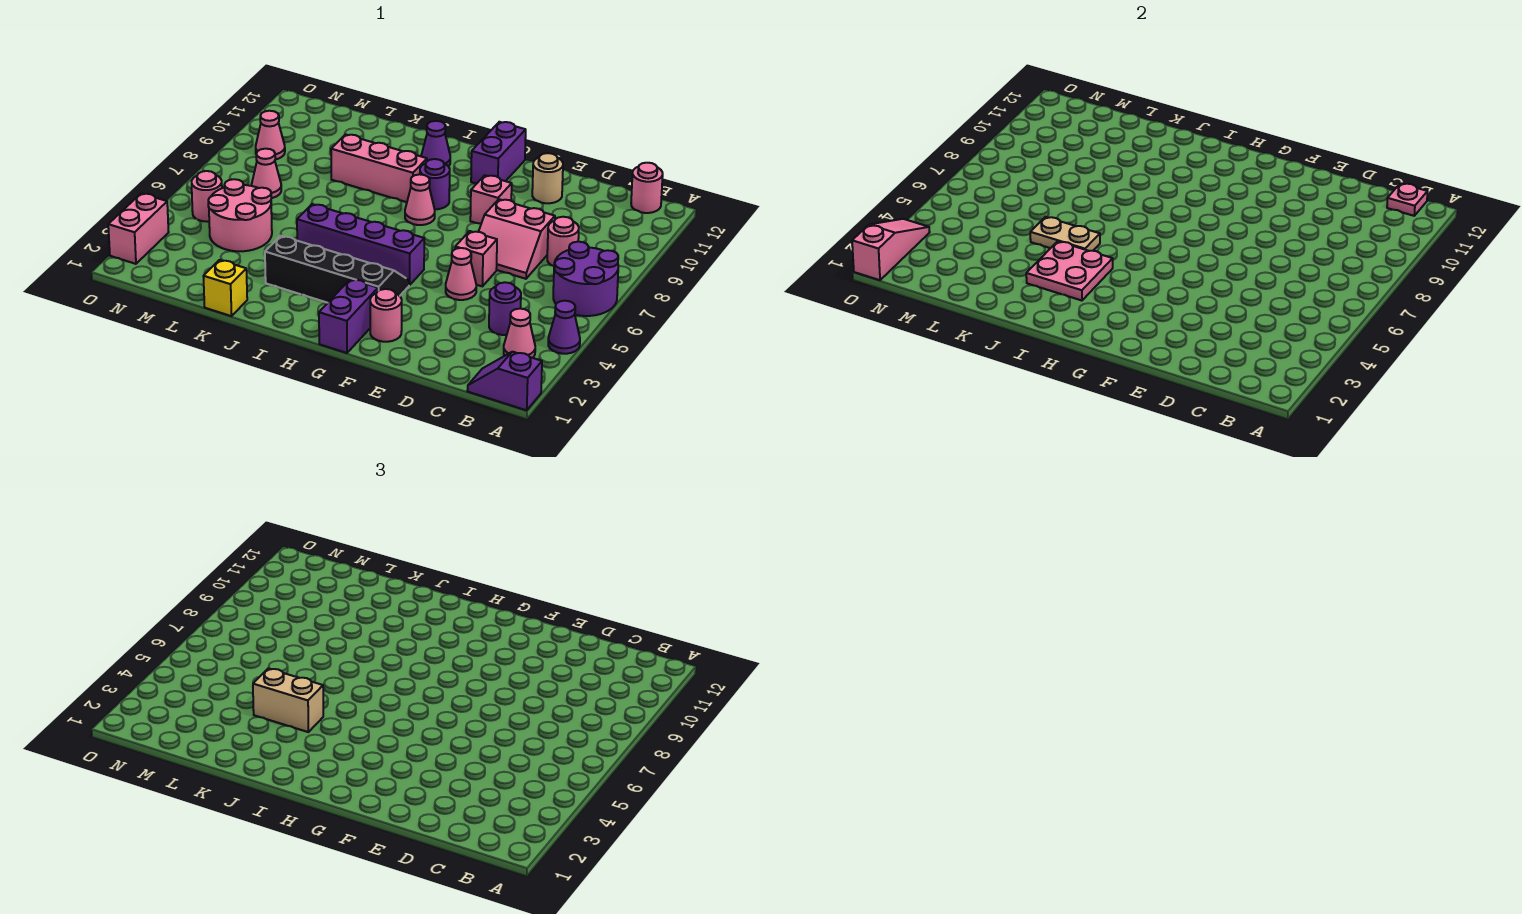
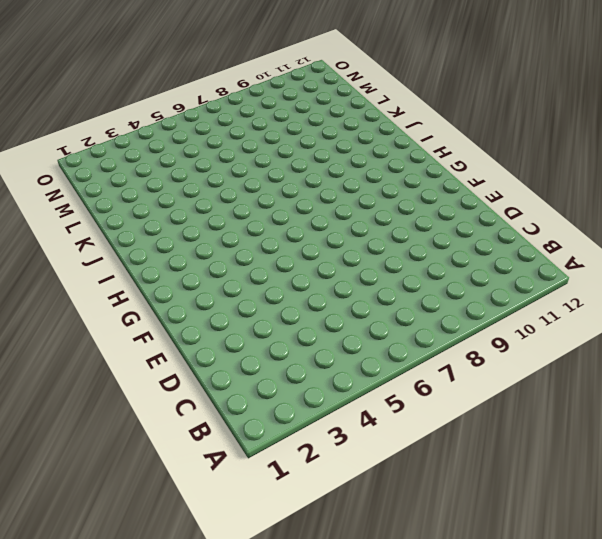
none -> purple slope A1:B1 level 1 top A
none -> purple cone A4 level 1
none -> purple round brick A6:B7 level 1
none -> pink cone B3 level 1

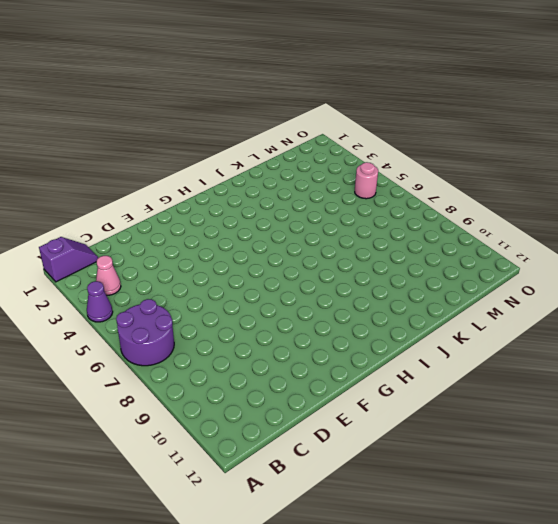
none -> pink round brick B12 level 1
none -> purple round brick C4 level 1
none -> pink round brick C8 level 1
none -> pink slope D7:E8 level 1 top 8

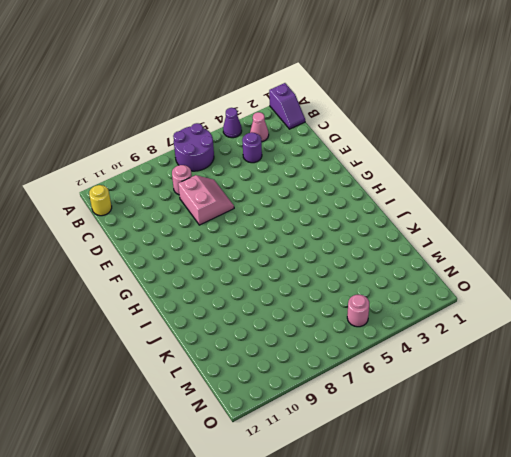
yellow round brick B12 level 1 -> pink round brick B12 level 1
none -> pink cone E5 level 1
none -> pink brick E6 level 1
none -> tan round brick E11 level 1
none -> pink round brick F2 level 1

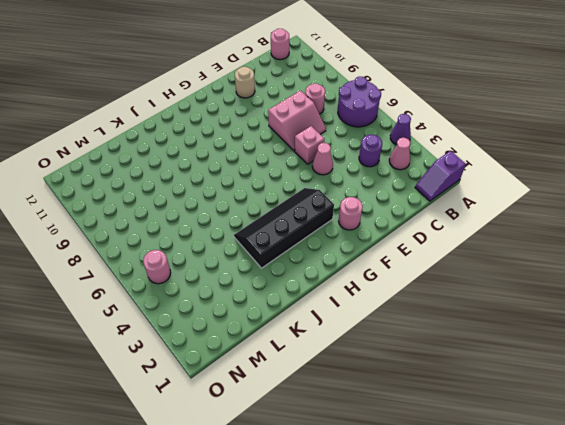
none -> pink brick F9 level 1
none -> purple brick G1:G2 level 1
none -> purple brick G5:J5 level 1
none -> purple brick G11:G12 level 1

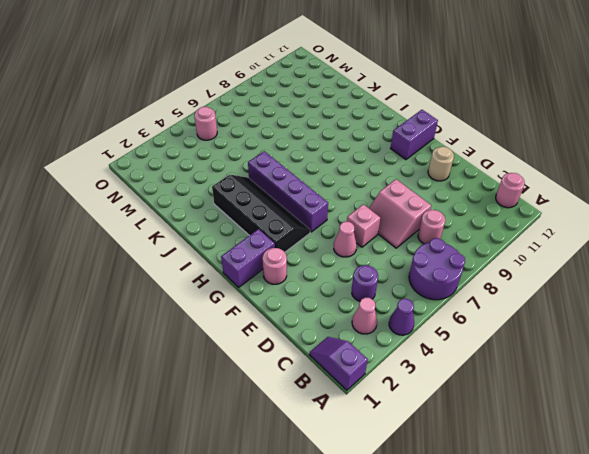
none -> pink brick F9 level 1
none -> pink cone H8 level 1
none -> purple round brick H9 level 1
none -> pink brick I9:K9 level 1

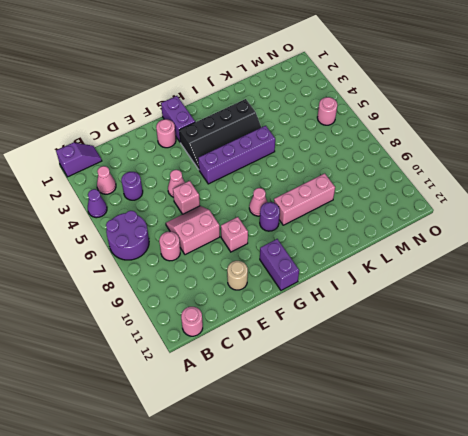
none -> purple cone I11 level 1
none -> yellow brick K1 level 1
none -> pink round brick L4:M5 level 1
none -> pink cone M7 level 1

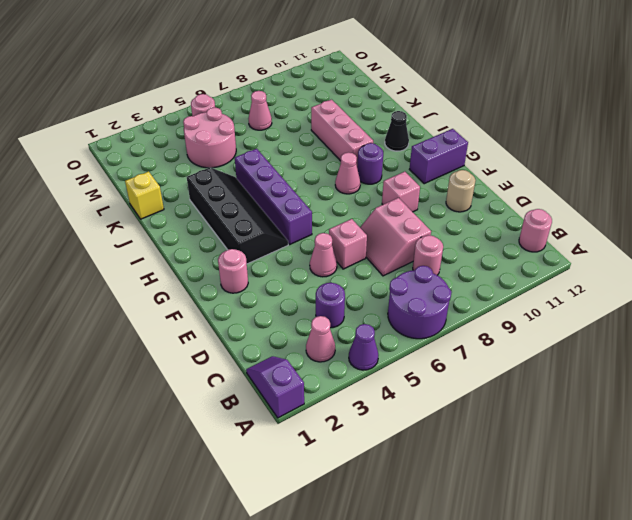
black cone I11 level 1 -> purple cone I11 level 1
none -> purple brick G1:G2 level 1
none -> pink cone N9 level 1
none -> pink brick O2:O3 level 1
none -> pink plate B12 level 2

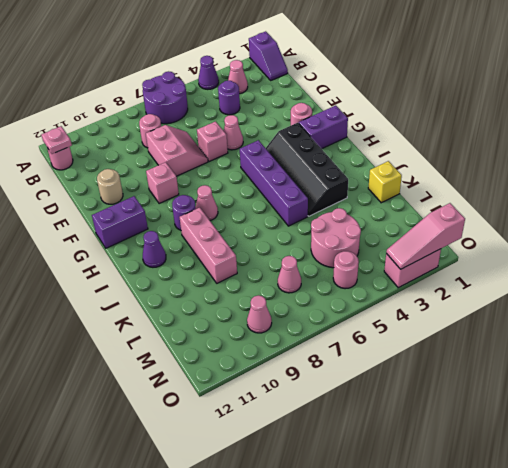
none -> pink plate I3:J4 level 2
none -> tan plate J5:K5 level 2
none -> tan brick J4:K4 level 3

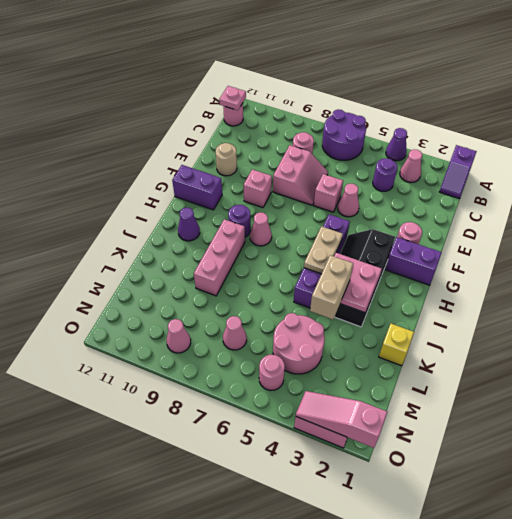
tan plate H5:I5 level 2 -> tan plate J5:K5 level 2

